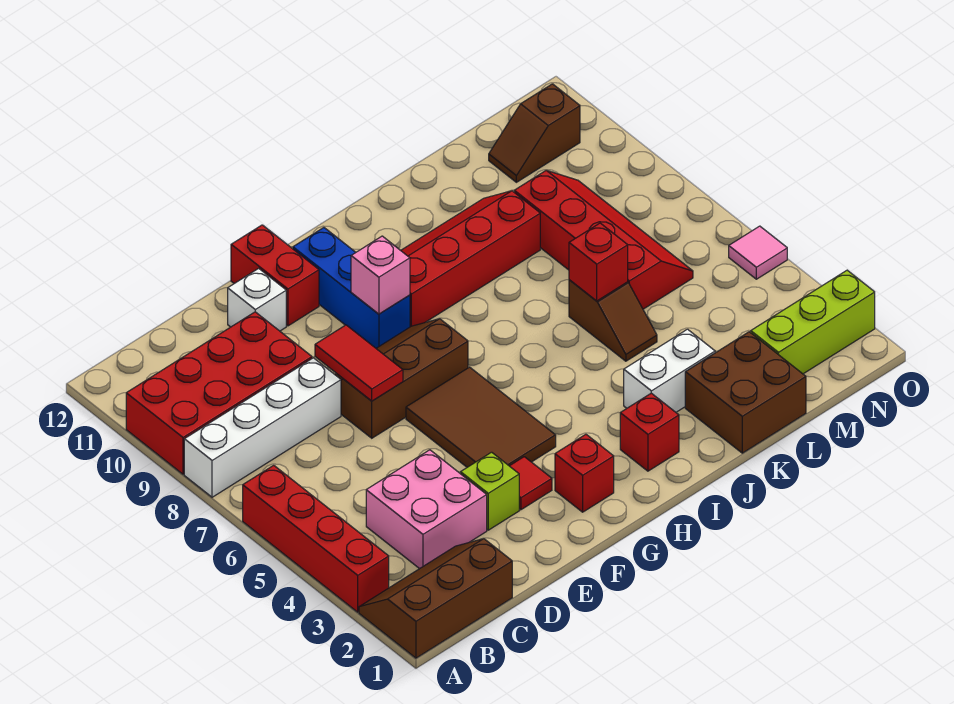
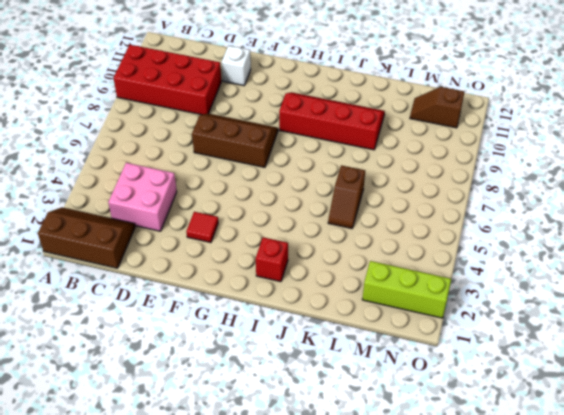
none -> red brick A3:A6 level 1
none -> white brick A8:D8 level 1
none -> lime brick E3 level 1

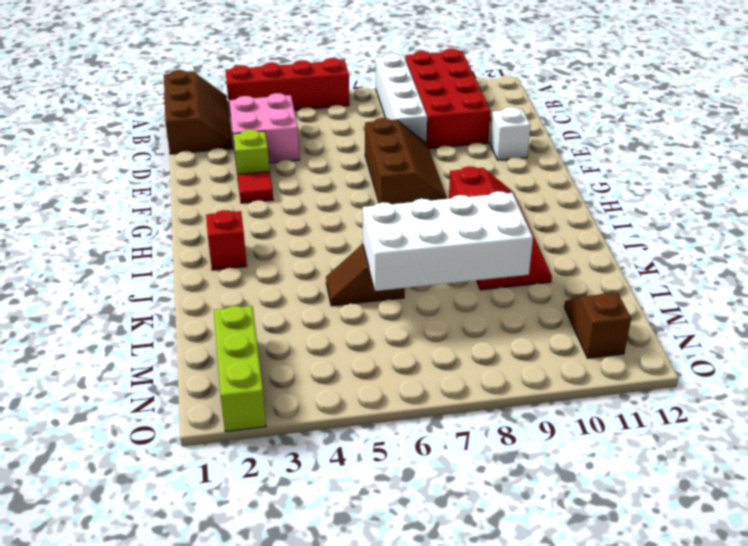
white brick K6:L9 level 2 -> red brick K6 level 2
none -> brown tile F4:G6 level 1
none -> red brick F11:F12 level 1
none -> red brick G2 level 1

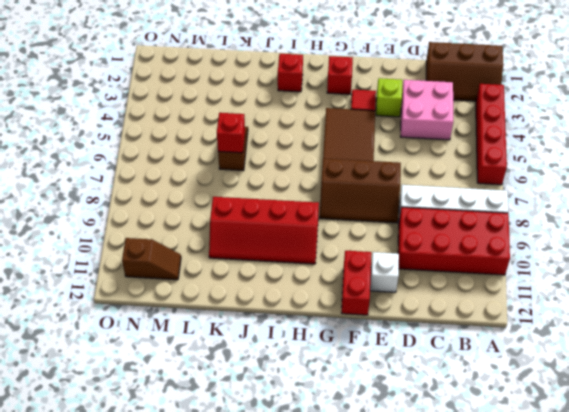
none -> blue brick G9:G11 level 1
none -> white brick J3:K3 level 1
none -> brown brick K1:L2 level 1

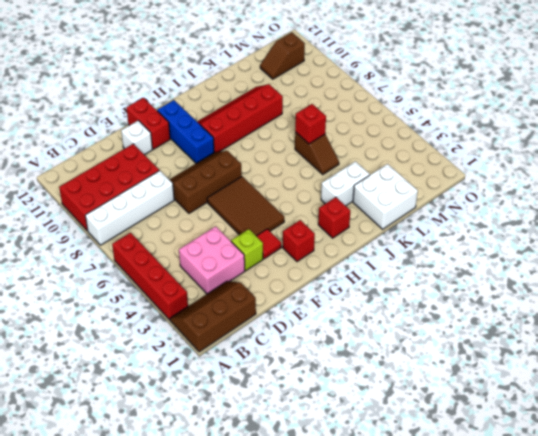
white brick K1:L2 level 1 -> brown brick K1:L2 level 1
none -> red slope L6:M9 level 1 top L
none -> lime brick M2:O2 level 1
none -> pink tile O5 level 1

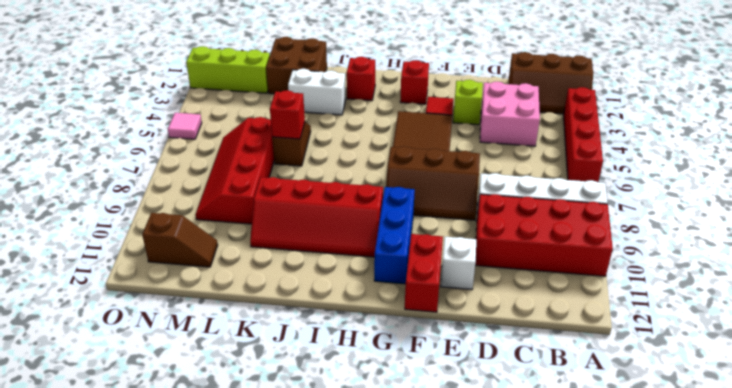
none -> red tile E7:E8 level 2
none -> pink brick G9 level 2

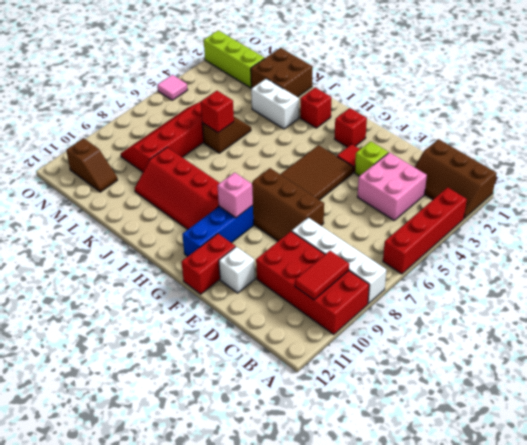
red tile B9:B10 level 2 -> red tile E7:E8 level 2

